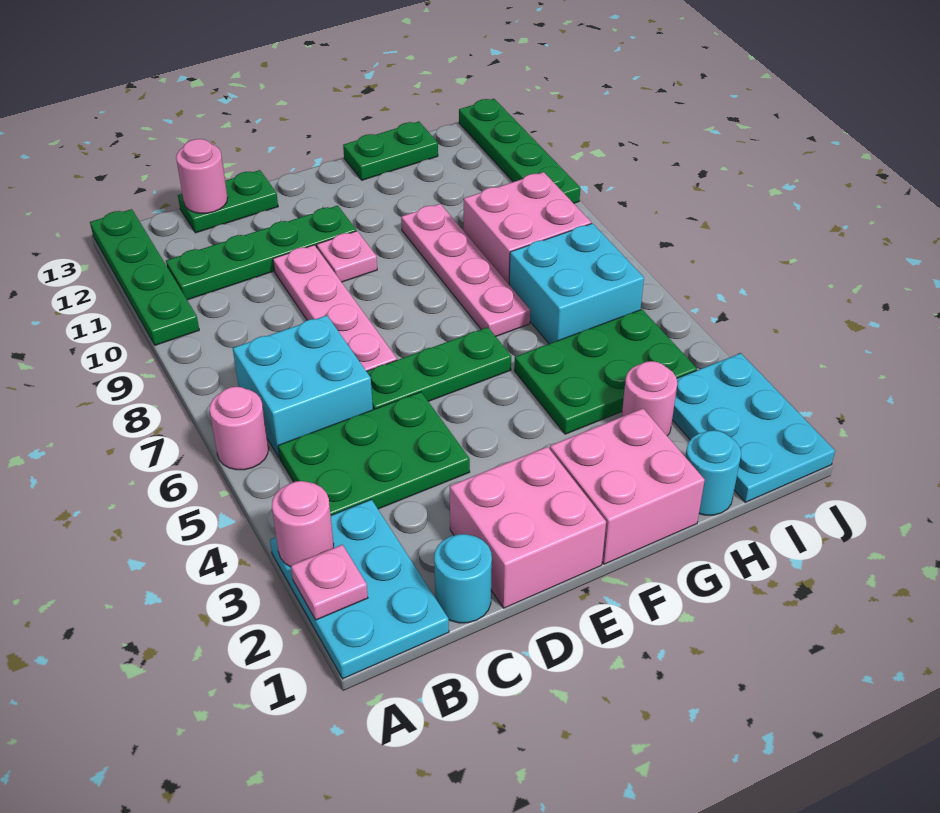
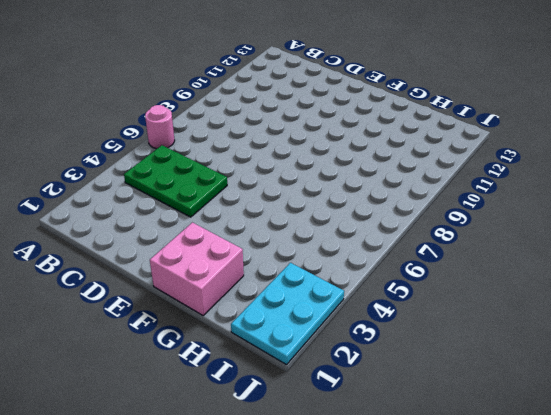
none -> cyan plate A1:B3 level 1
none -> green plate A10:A13 level 1
none -> cyan brick B6:C7 level 1

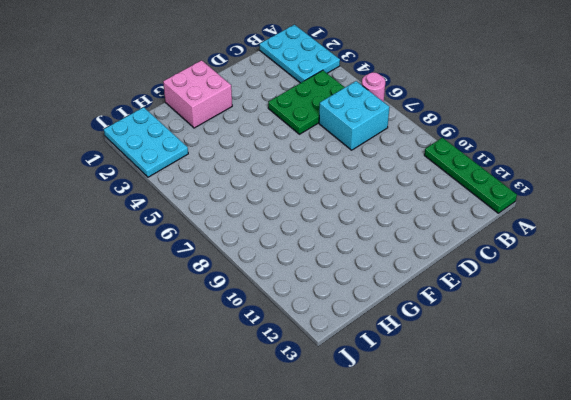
none -> green plate B11:E11 level 1
none -> cyan round brick C1 level 1
none -> green plate C13:D13 level 1

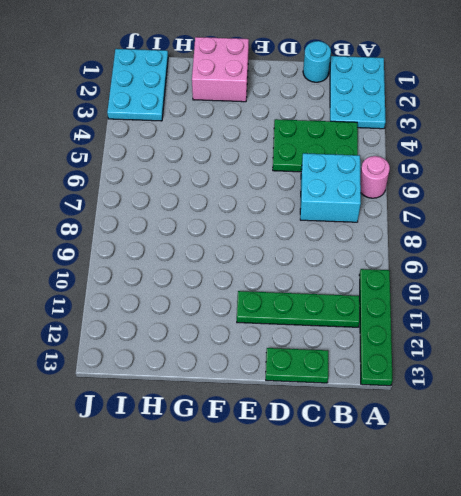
none -> pink brick D1:E2 level 1
none -> green plate D6:F6 level 1
none -> pink plate D7:D10 level 1

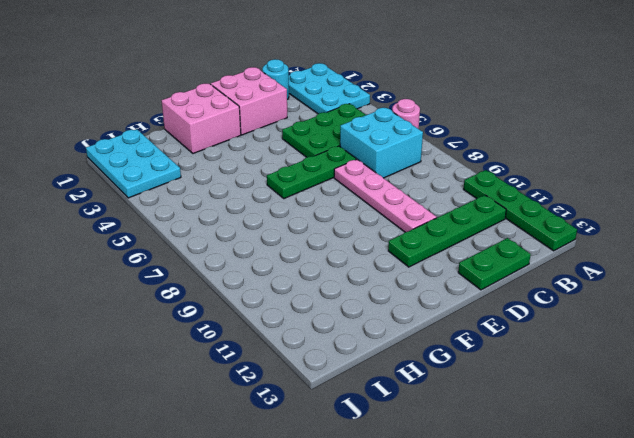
none -> pink plate E10 level 1
none -> green plate G4:I5 level 1
none -> pink plate G7:G10 level 1

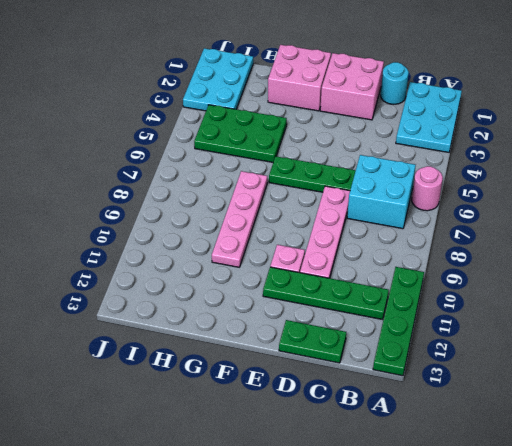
none -> green plate B4:D5 level 1
none -> green plate G13:H13 level 1
none -> cyan round brick H1 level 1

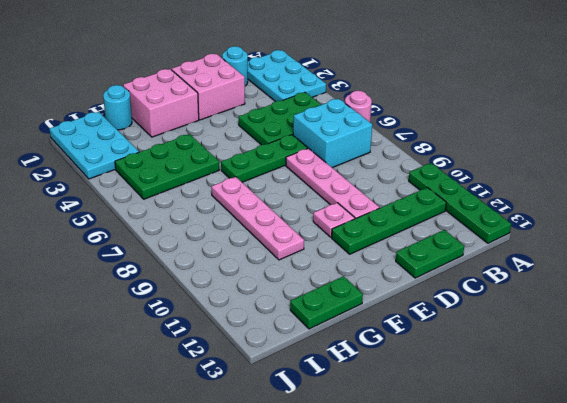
none -> pink round brick H3 level 1
none -> cyan brick H6:I7 level 1
none -> pink brick H8:I9 level 1

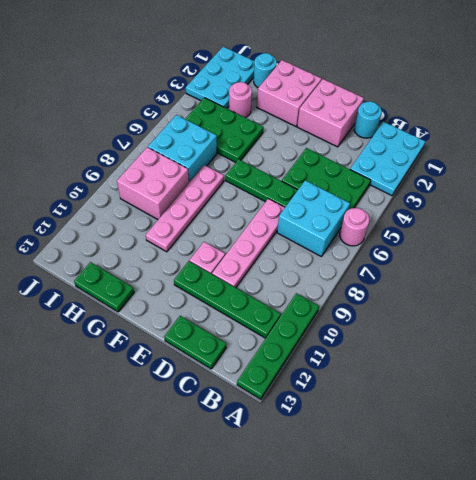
none -> green plate J10:J13 level 1
none -> pink plate A2 level 2
none -> pink round brick A3 level 2

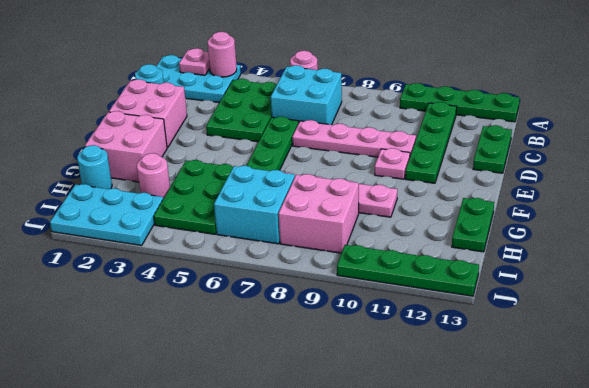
none -> pink round brick C13 level 2

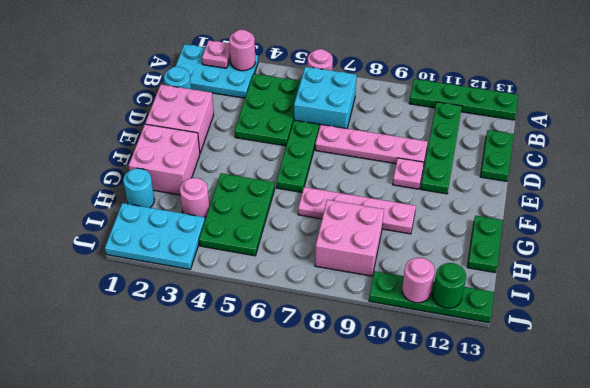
pink round brick J11 level 2 -> pink round brick C13 level 2
green round brick J12 level 2 -> none
none -> cyan brick H6:I7 level 1

